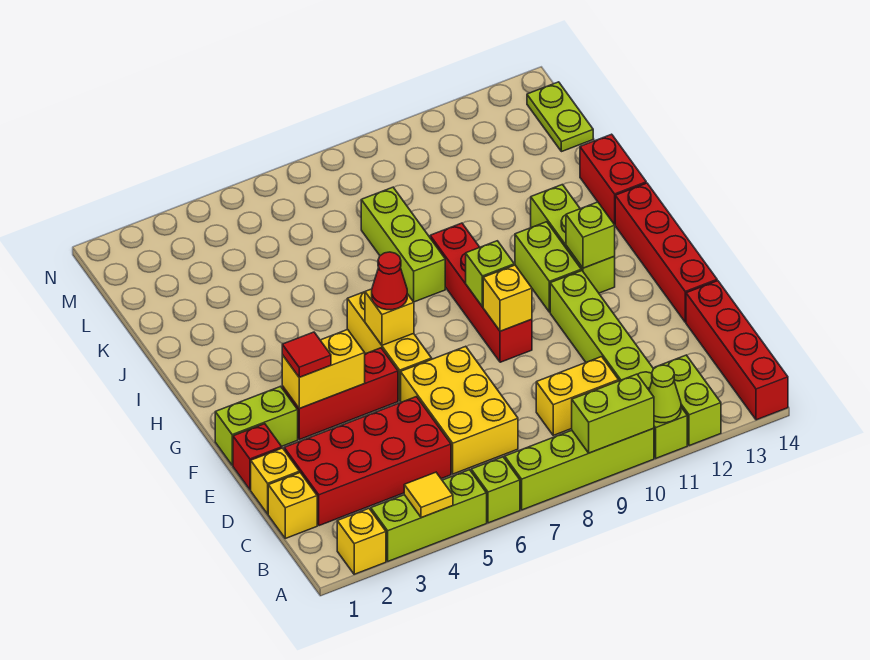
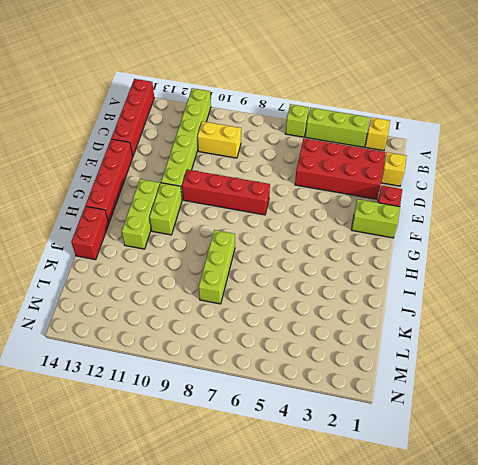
red brick F7:F10 level 1 -> red brick F9:I9 level 1
none -> lime brick A7:A10 level 1
none -> lime brick A12:B12 level 1
none -> yellow brick C6:E7 level 1
none -> yellow brick D1 level 1

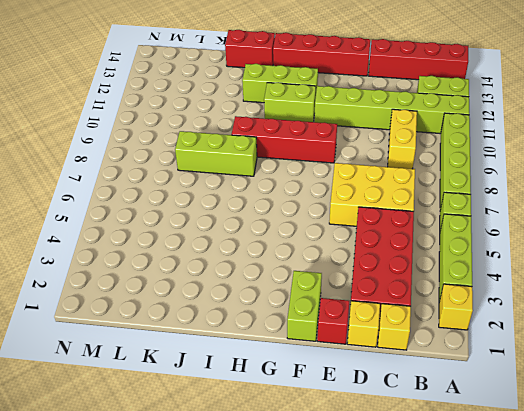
none -> red brick F3:F5 level 1
none -> yellow brick F6:H6 level 1
none -> lime plate L14:M14 level 1
none -> yellow tile A4 level 2

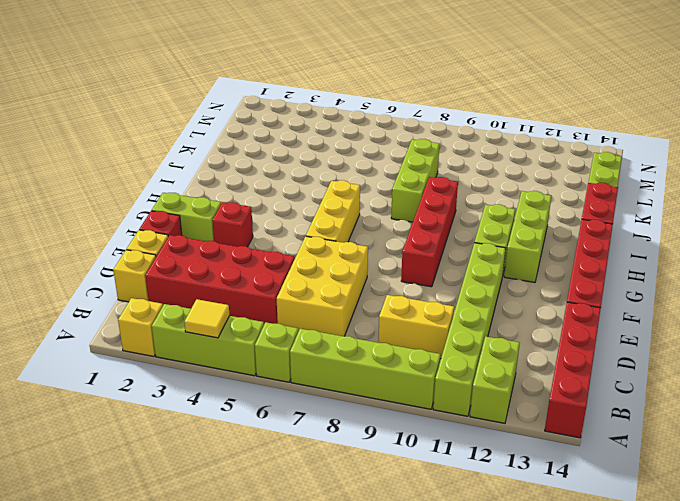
red brick F3 level 1 -> red brick F3:F5 level 1
none -> lime brick A9:A10 level 2
none -> lime cone A11 level 2
none -> yellow brick F3:F4 level 2
none -> yellow brick F9 level 2

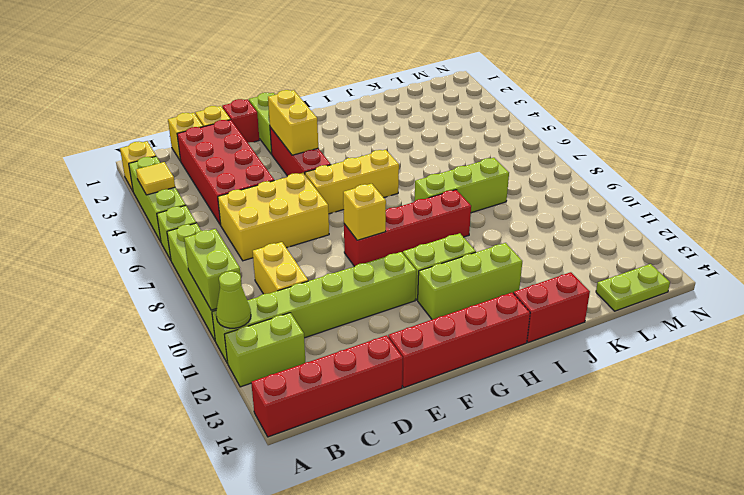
none -> yellow brick G6 level 2
none -> lime brick G9 level 2
none -> lime brick G12 level 2
none -> red tile F3 level 3

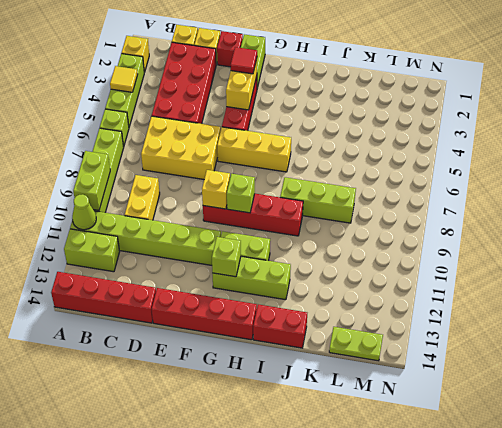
none -> yellow brick G6 level 2
none -> red cone G6 level 3

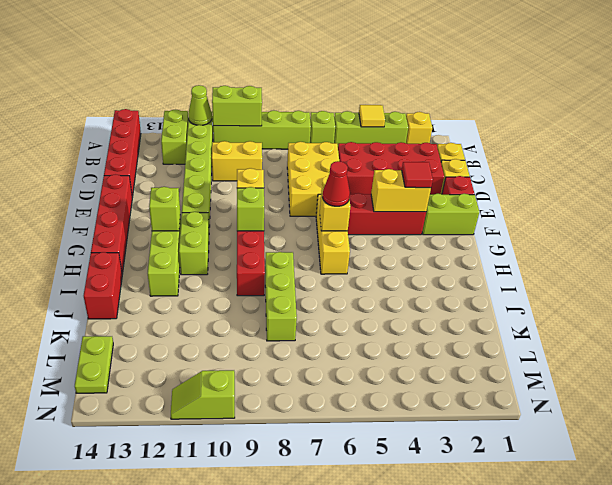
lime slope N10:N11 level 1 top 10 -> none

